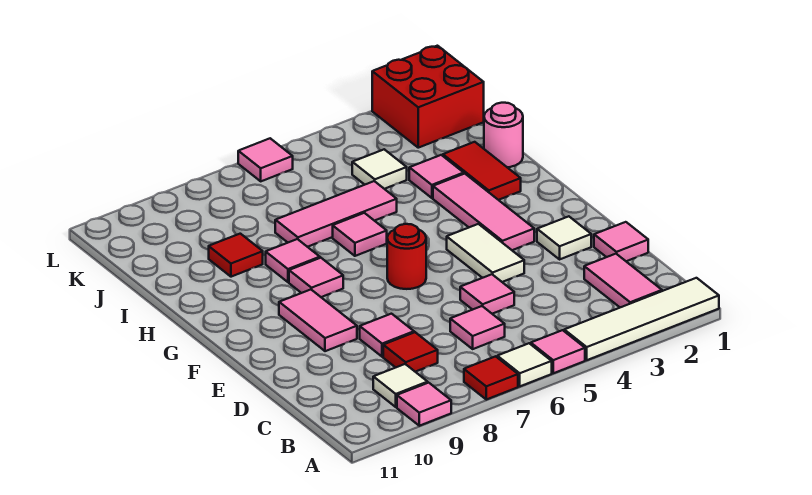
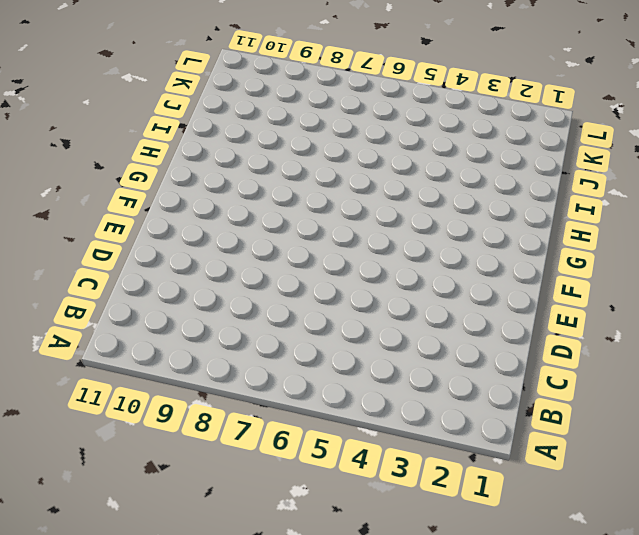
none -> white tile A1:A4 level 1
none -> pink tile A5 level 1
none -> white tile A6 level 1

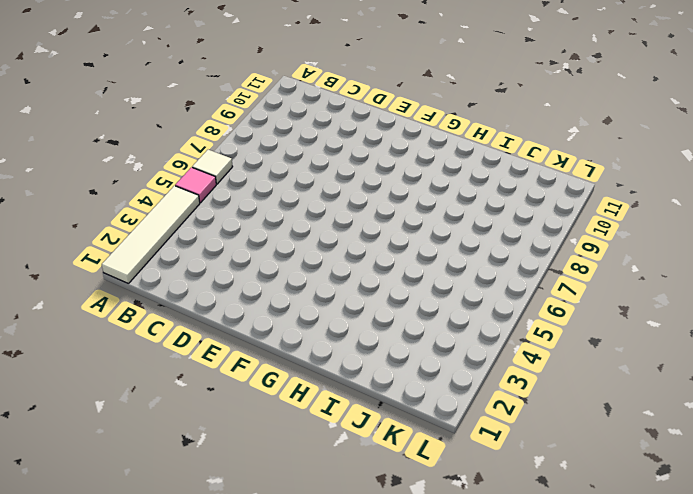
none -> red tile A7 level 1
none -> pink tile A9 level 1
none -> pink tile B2:C2 level 1

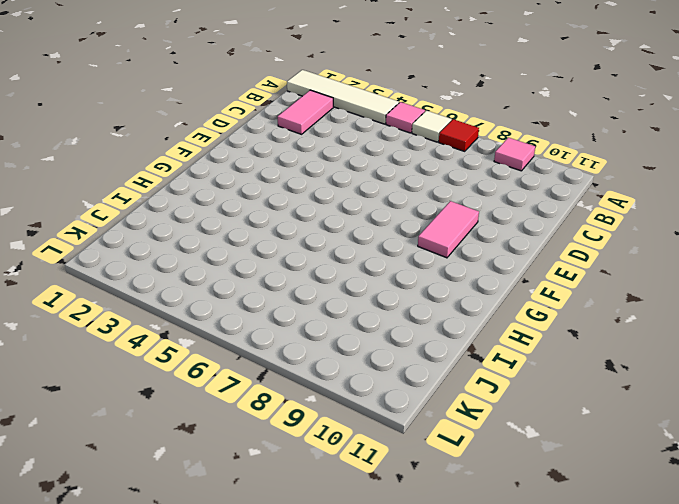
none -> white tile B9 level 1
none -> pink tile C6 level 1
none -> red tile C8 level 1

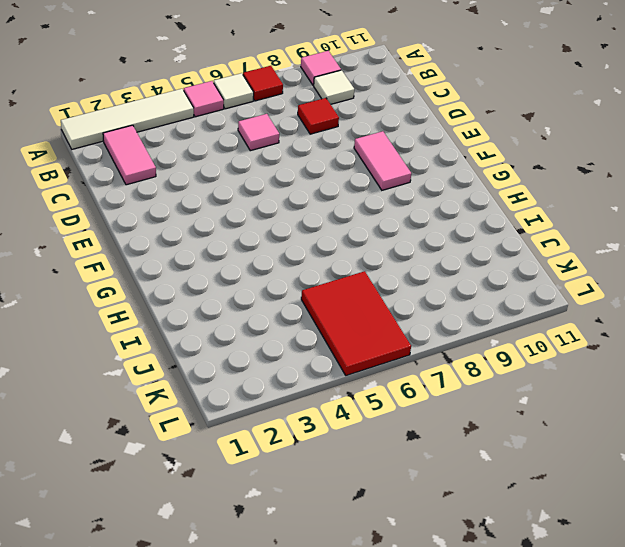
red tile J5:L6 level 1 -> pink tile L6 level 1
none -> pink tile D1 level 1
none -> pink tile D5 level 1
none -> pink tile D8 level 1

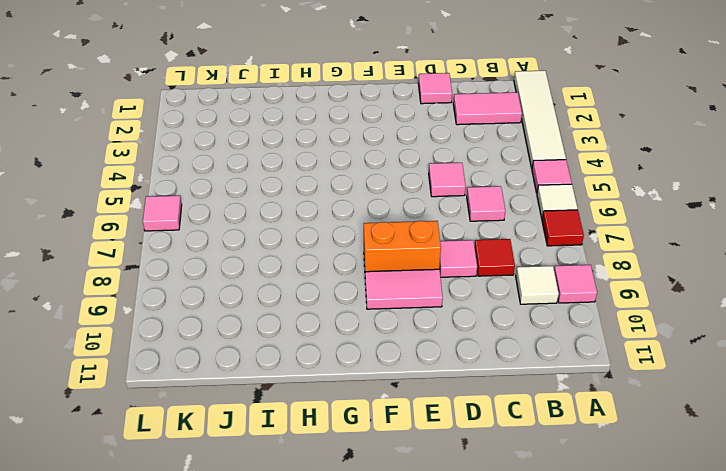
orange brick E8:F8 level 1 -> none
none -> white tile E2 level 1
none -> white tile E4:F4 level 1
none -> pink tile F3:H3 level 1

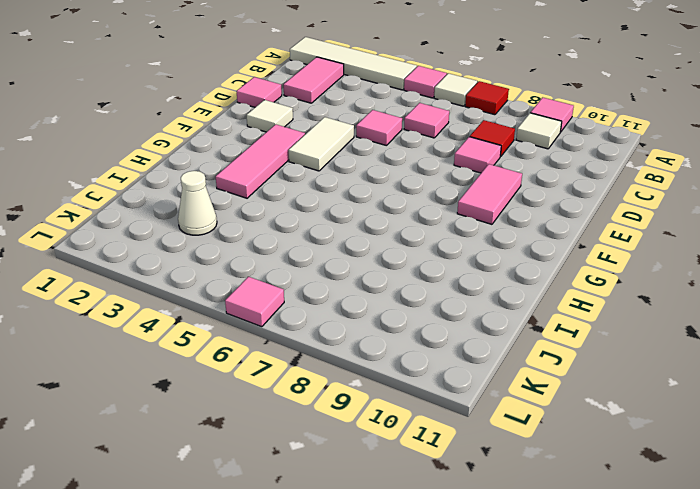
white cone J3 level 1 -> none
none -> red round brick F6 level 1
none -> pink tile G8 level 1
none -> red tile H2:I2 level 1

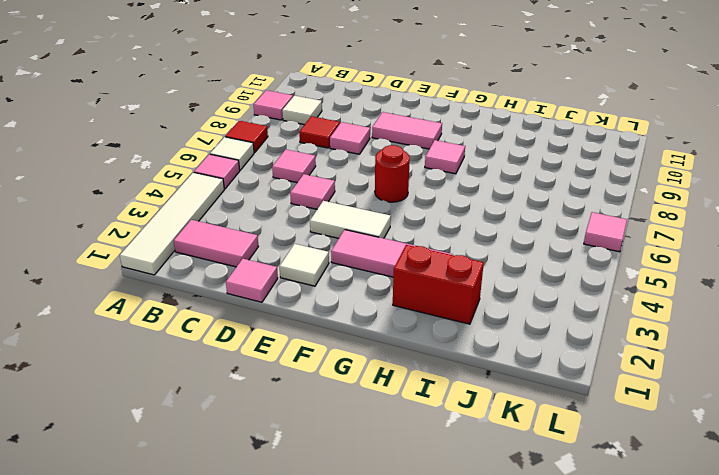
red brick H2:I2 level 1 -> red tile H2:I2 level 1
none -> pink tile H6 level 1
none -> pink tile H8 level 1
none -> pink round brick I1 level 1

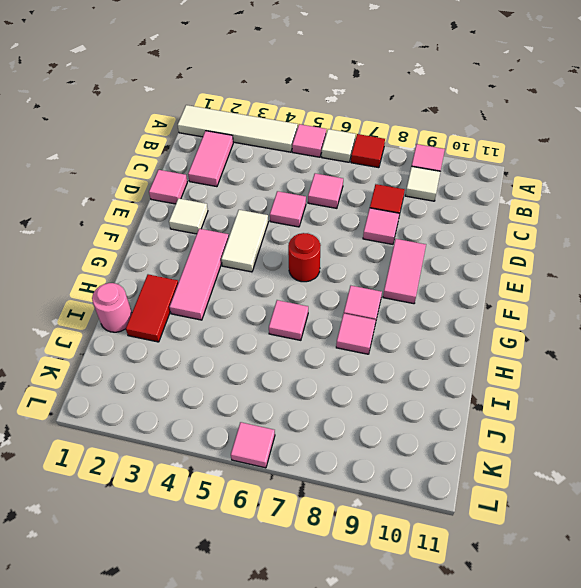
none -> pink tile I3 level 1
none -> pink tile I5:I7 level 1
none -> red tile I9 level 1

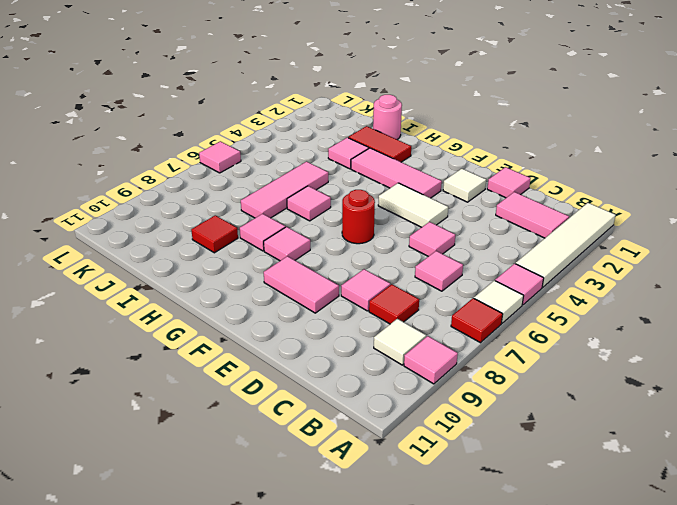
none -> white tile J4 level 1
none -> red brick K1:L2 level 1

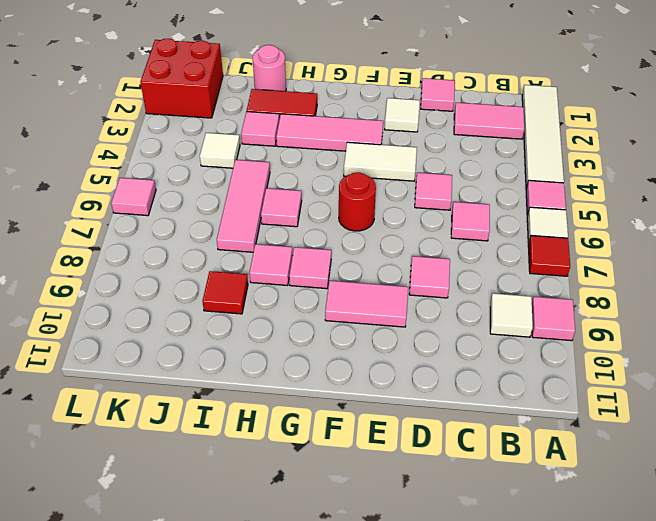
none -> red tile C8 level 1

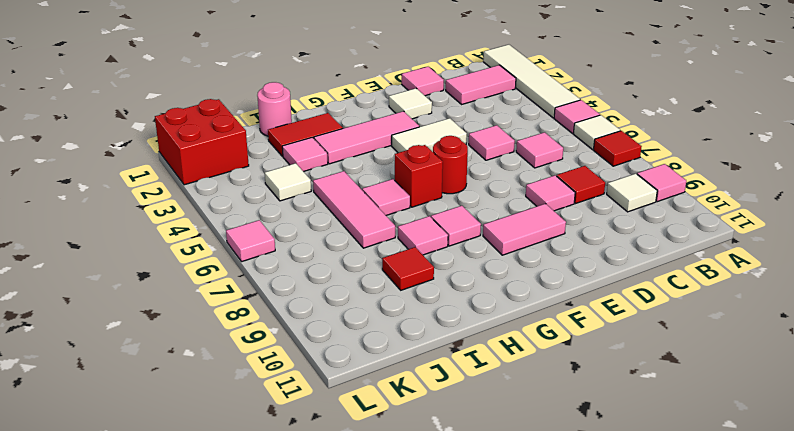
red brick G6 level 1 -> none

